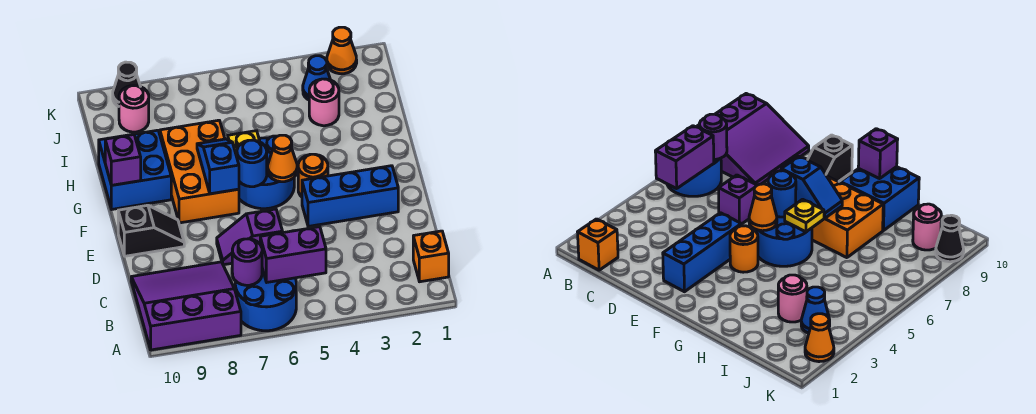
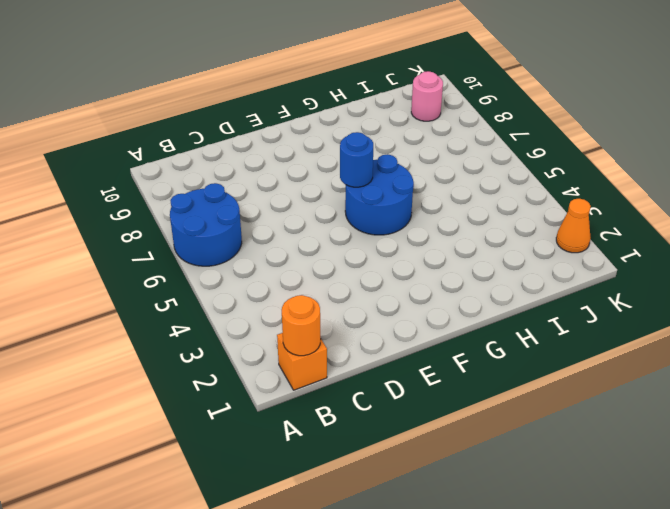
orange round brick B1 level 2 -> orange round brick F4 level 1
none -> purple slope A8:C10 level 1 top A
none -> purple slope D6:D7 level 1 top 6
none -> blue brick E2:E4 level 1

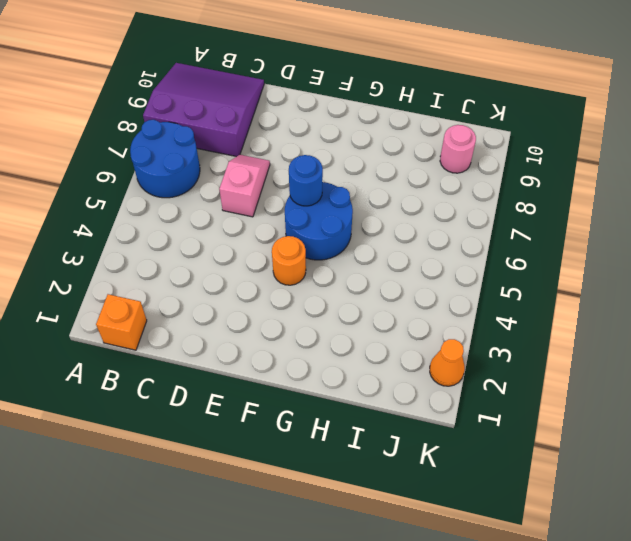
purple slope A8:C10 level 1 top 8 -> purple slope A8:C10 level 1 top A
pink slope D6:D7 level 1 top 6 -> purple slope D6:D7 level 1 top 6
none -> blue brick E2:E4 level 1
none -> black slope E9:E10 level 1 top 10
none -> orange brick F7:H8 level 1

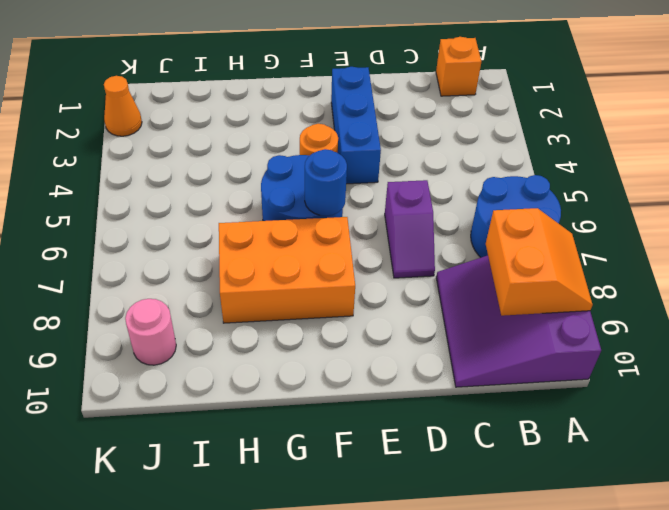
orange slope A8:B9 level 2 top B -> none
none -> black slope E9:E10 level 1 top 10
none -> blue brick G9:H10 level 1
none -> pink round brick I3 level 1

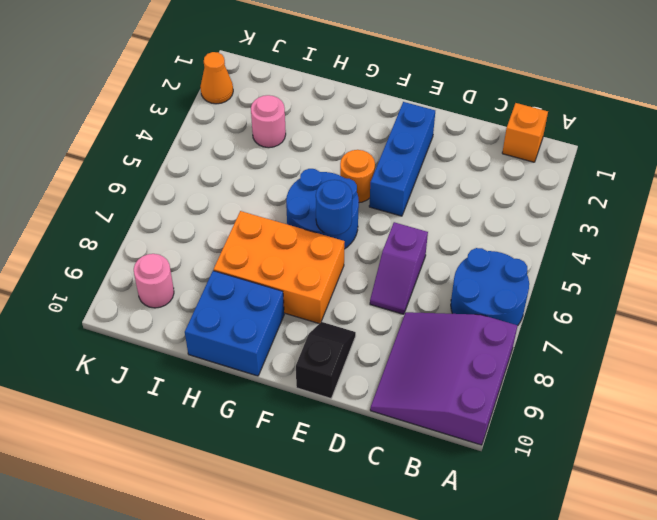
none -> blue cone J3 level 1
none -> black cone K9 level 1
none -> purple brick B5:B6 level 2

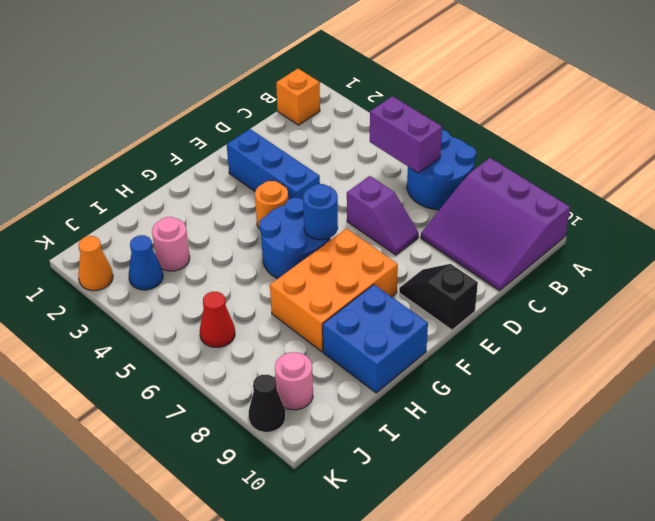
red cone J6 level 1 -> none
none -> purple round brick B7 level 2
none -> orange cone F5 level 2
none -> blue slope F7:G7 level 2 top F

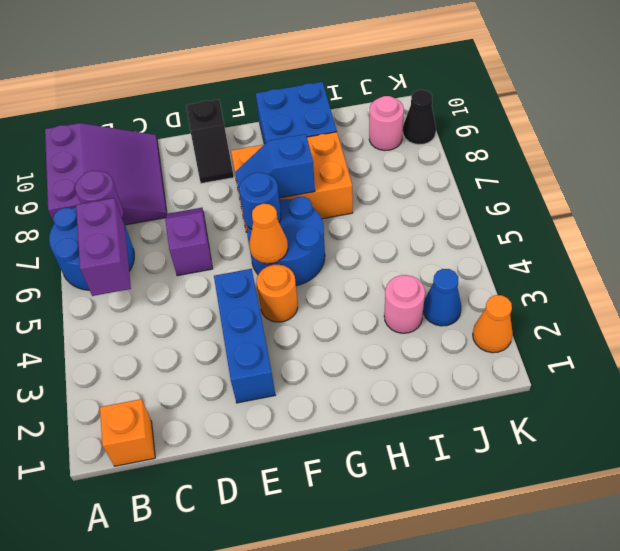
blue slope F7:G7 level 2 top G -> blue slope F7:G7 level 2 top F
none -> yellow plate G6 level 2
none -> purple brick G10 level 2

